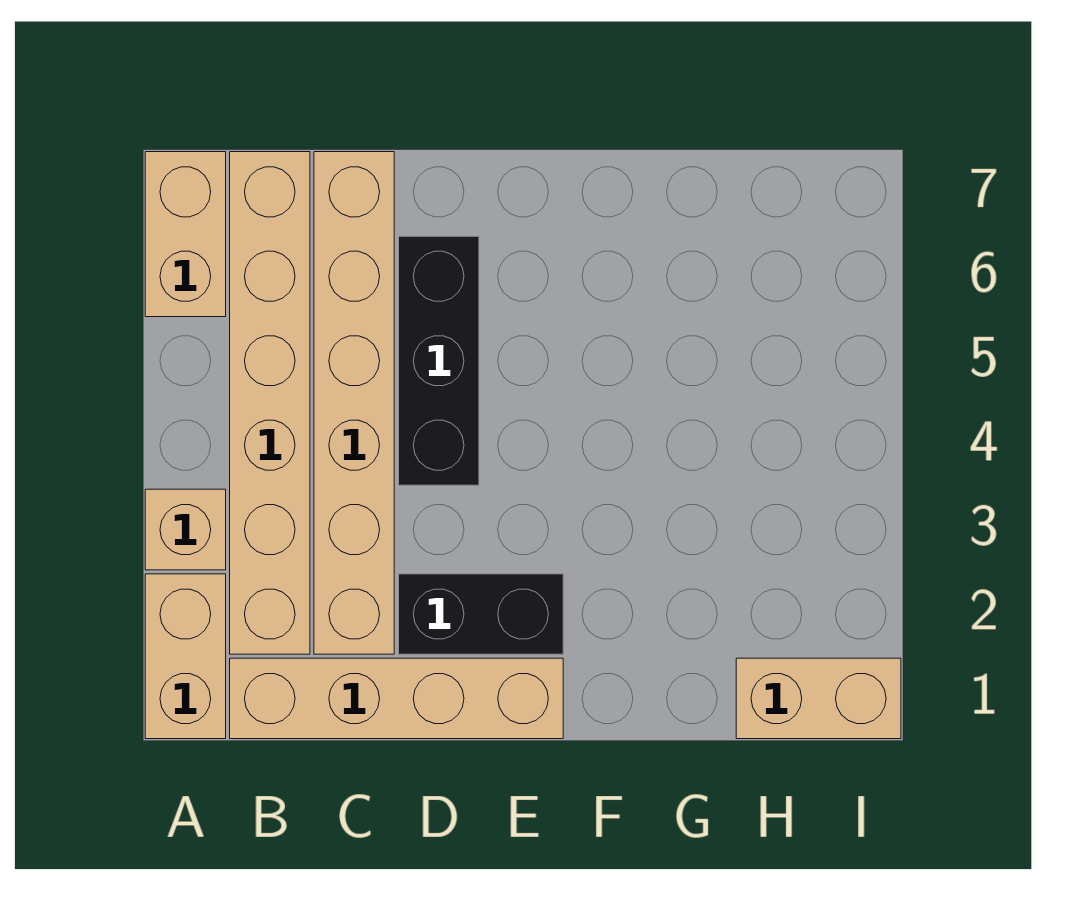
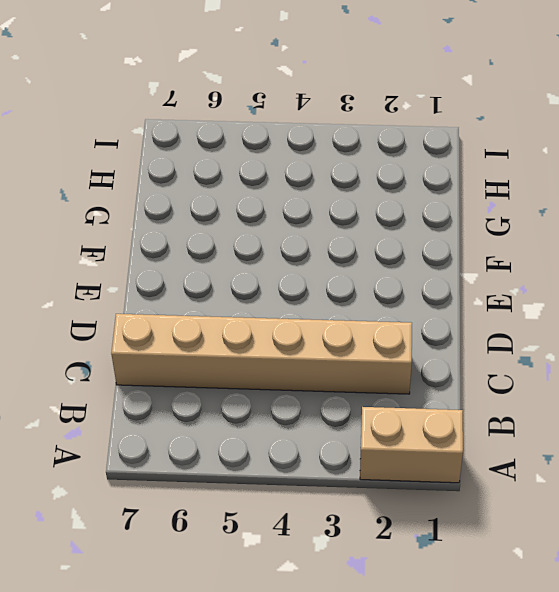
none -> tan brick A3 level 1
none -> tan brick A6:A7 level 1

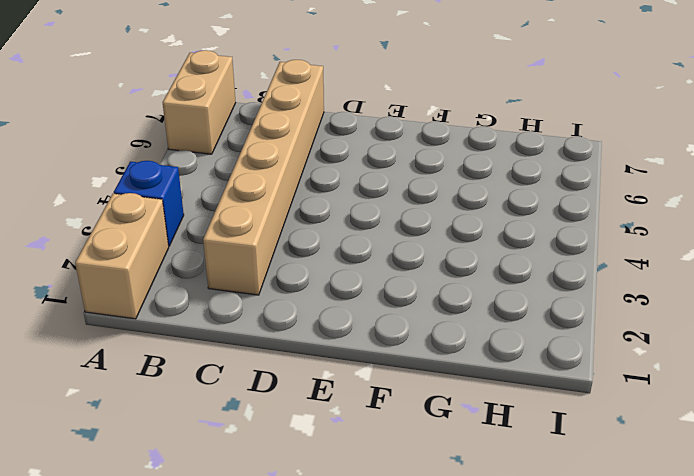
blue brick A3 level 1 -> tan brick A3 level 1
none -> tan brick B1:E1 level 1
none -> tan brick B2:B7 level 1

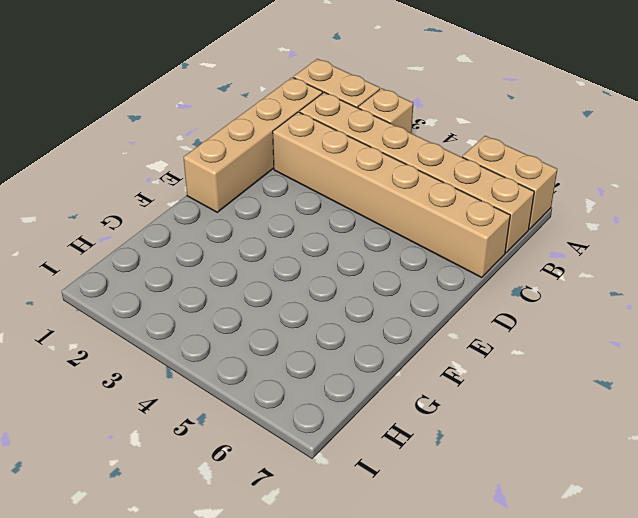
none -> black brick D2:E2 level 1
none -> black brick D4:D6 level 1

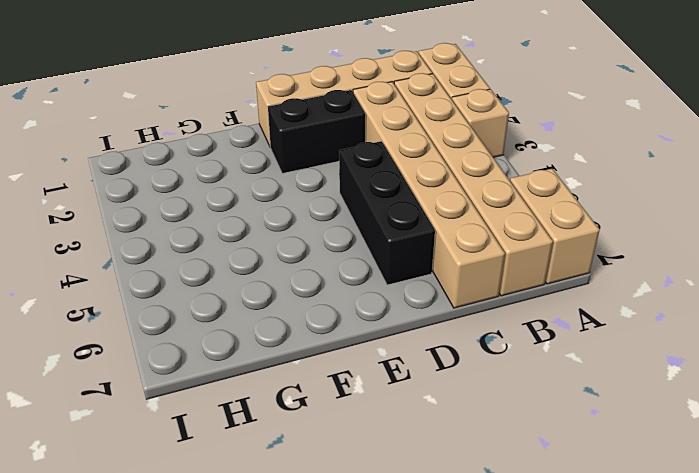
none -> tan brick H1:I1 level 1

